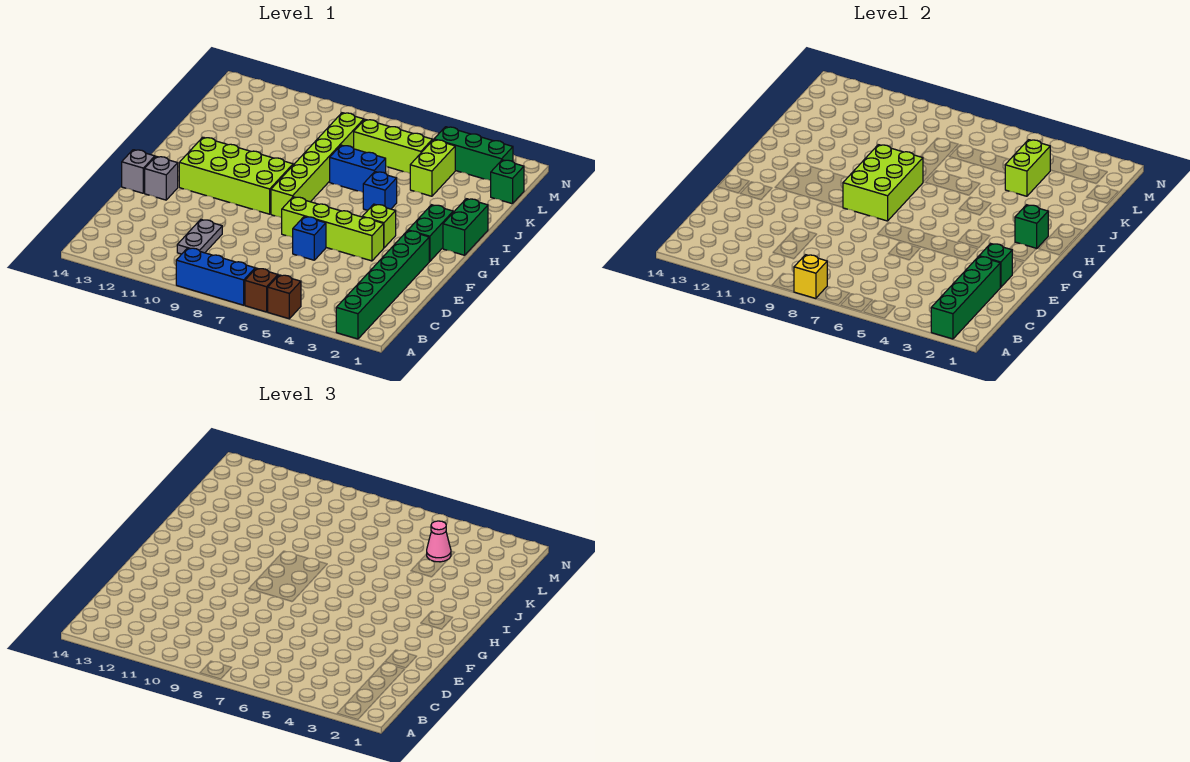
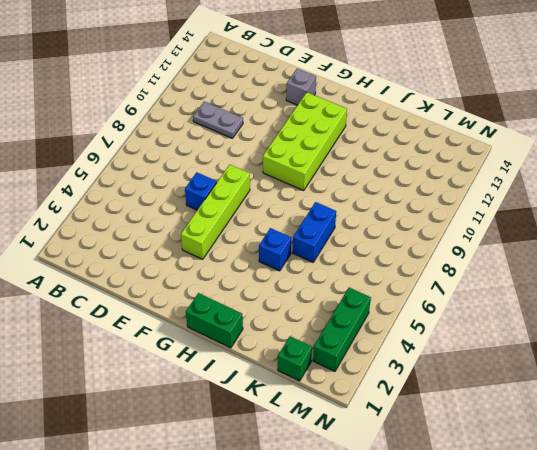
none -> green brick A2:F2 level 1
none -> brown brick A5 level 1
none -> brown brick A6 level 1

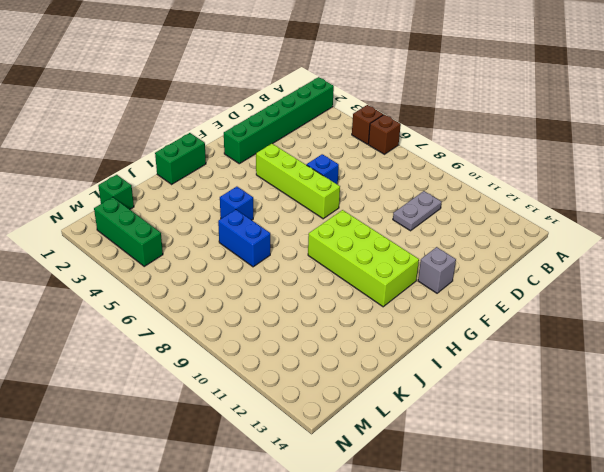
none -> blue brick A7:A9 level 1
none -> grey brick F14 level 1
none -> green brick G2:H2 level 1

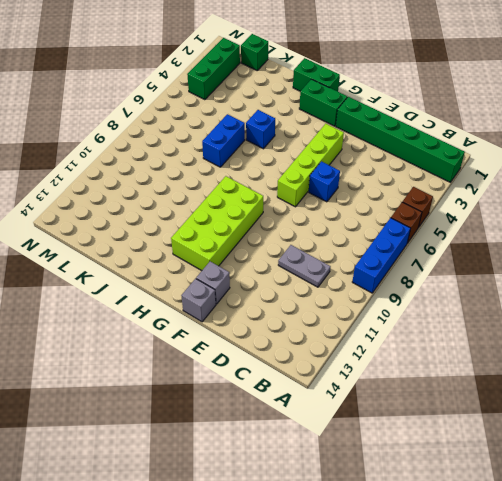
none -> lime brick G4 level 1
none -> lime brick G8:L8 level 1
none -> lime brick K4:L4 level 1

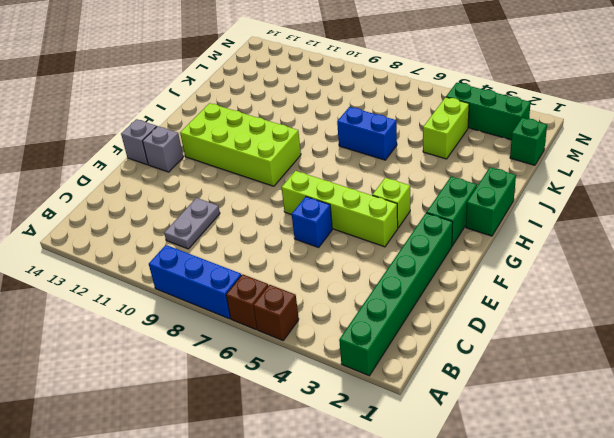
none -> lime brick G8:L8 level 1
none -> blue brick I5 level 1
none -> lime brick L5:L7 level 1

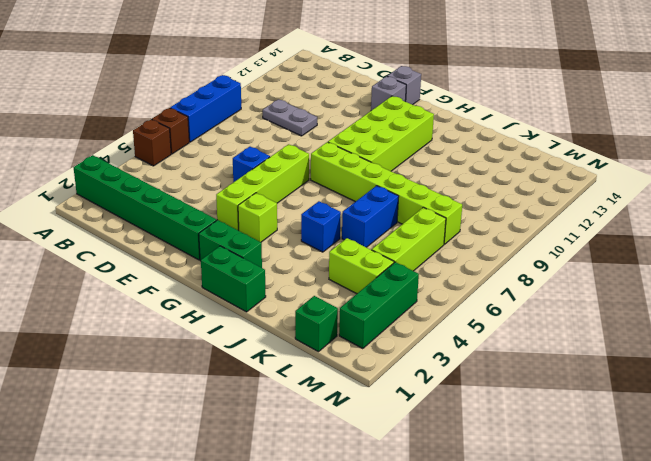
none -> green brick A2:D2 level 2
none -> yellow brick A8 level 2
none -> green brick E2 level 2

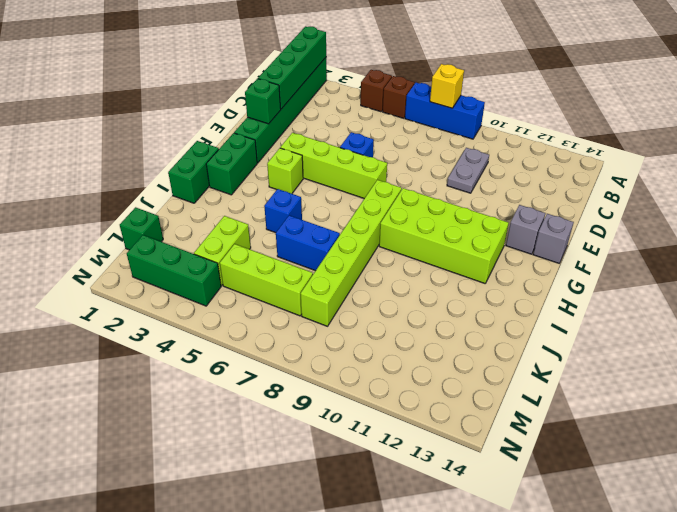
none -> lime brick G8:I9 level 2
none -> green brick H2 level 2
none -> lime brick K4:L4 level 2

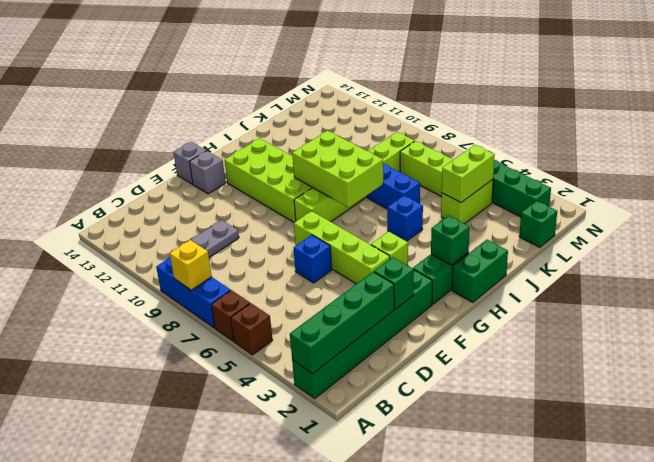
lime brick H7:I9 level 2 -> lime brick G8:I9 level 2
none -> pink cone L4 level 3

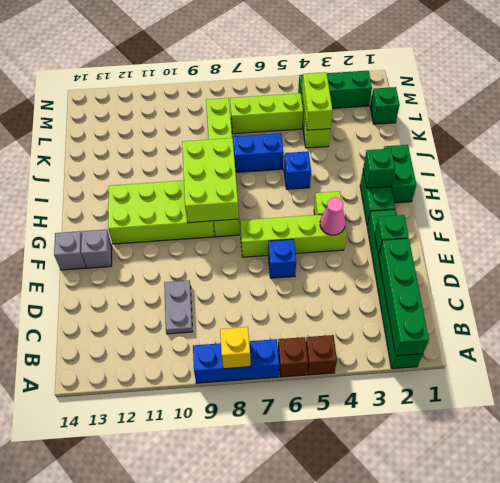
pink cone F4 level 2 -> pink cone L4 level 3

